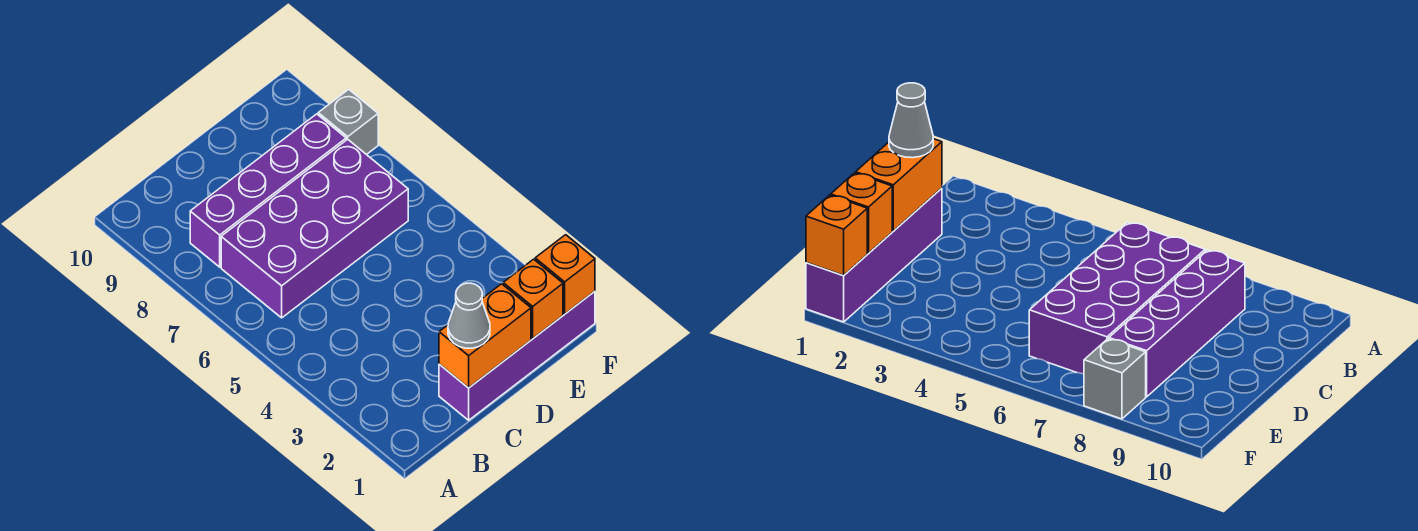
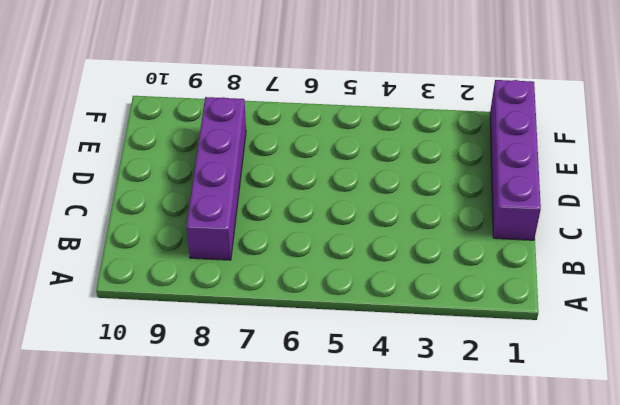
none -> purple brick B6:E7 level 1
none -> grey brick F8 level 1

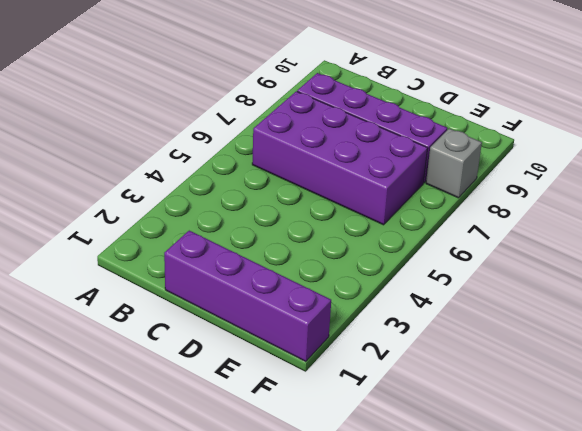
none -> orange brick C1:D1 level 2
none -> orange brick E1 level 2

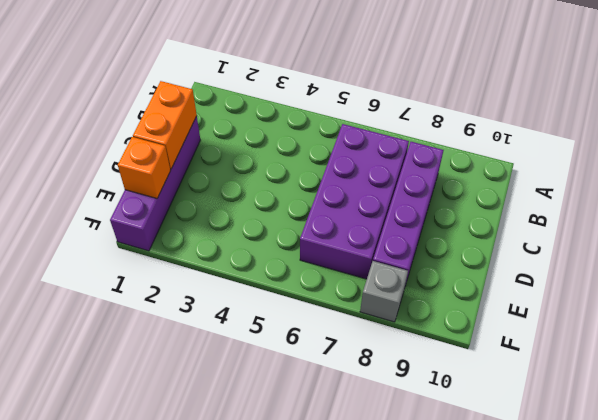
none -> orange brick F1 level 2
none -> grey cone C1 level 3

